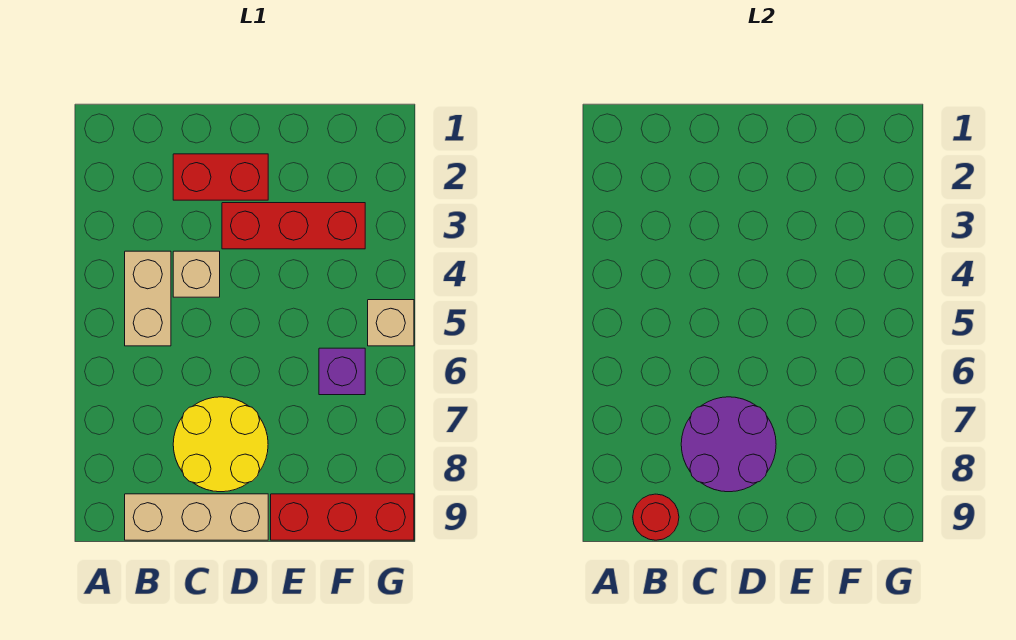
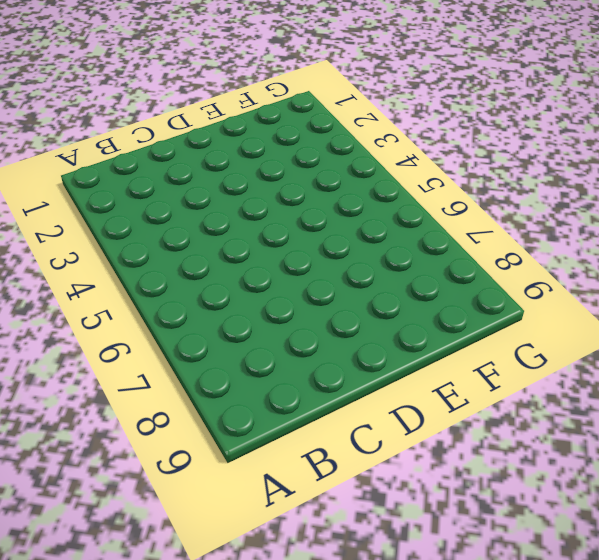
none -> tan brick B4:B5 level 1
none -> tan brick B9:D9 level 1

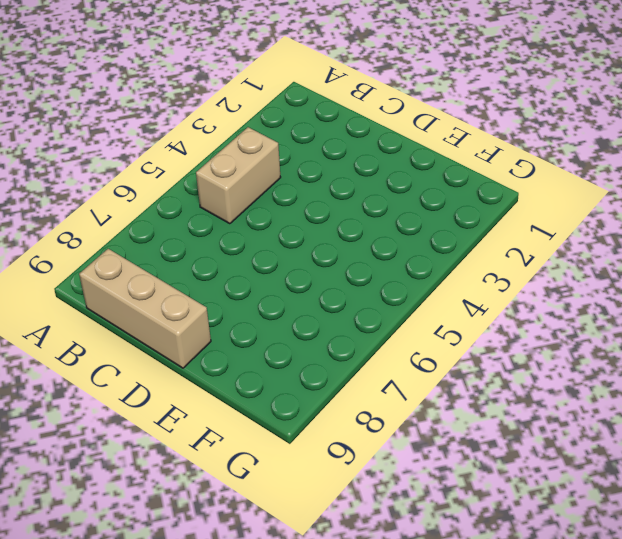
none -> red brick C2:D2 level 1
none -> tan brick C4 level 1

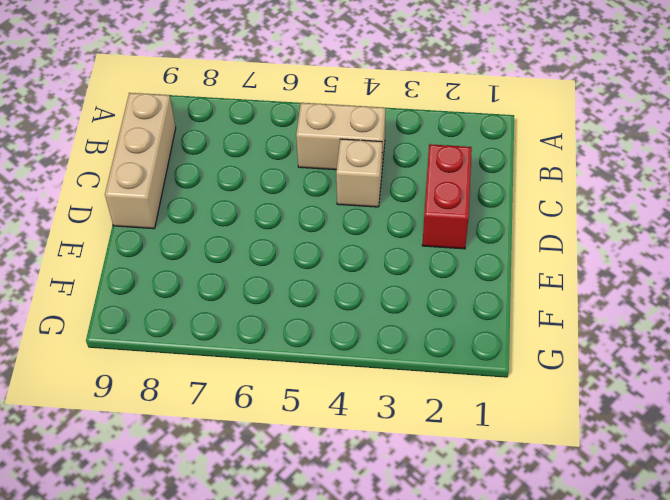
none -> yellow round brick C7:D8 level 1
none -> red brick D3:F3 level 1

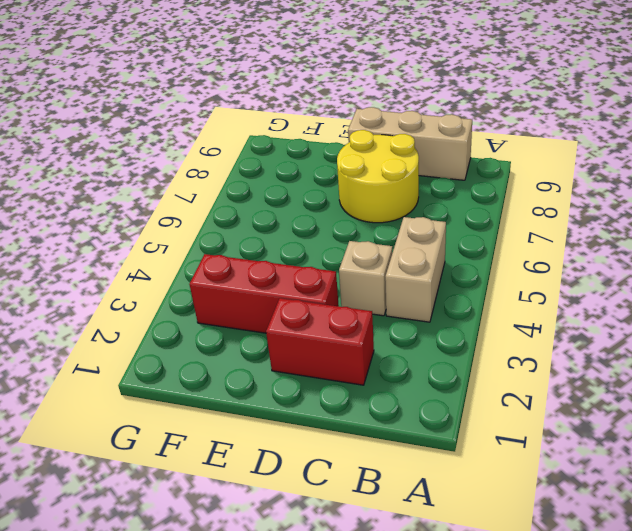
none -> red brick E9:G9 level 1
none -> purple brick F6 level 1

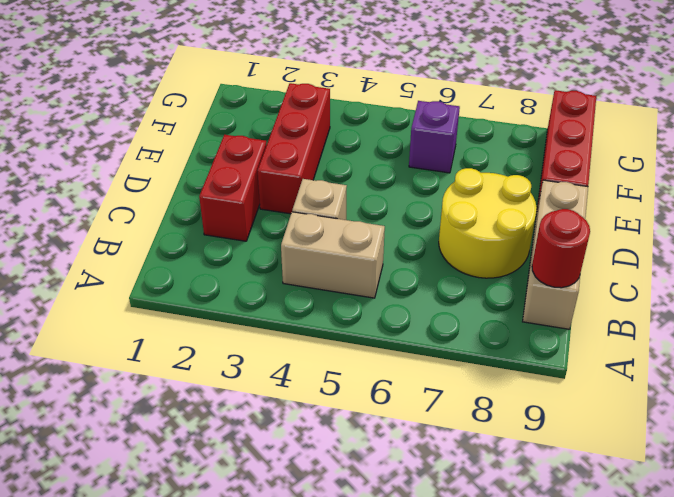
none -> tan brick G5 level 1
none -> purple round brick C7:D8 level 2

